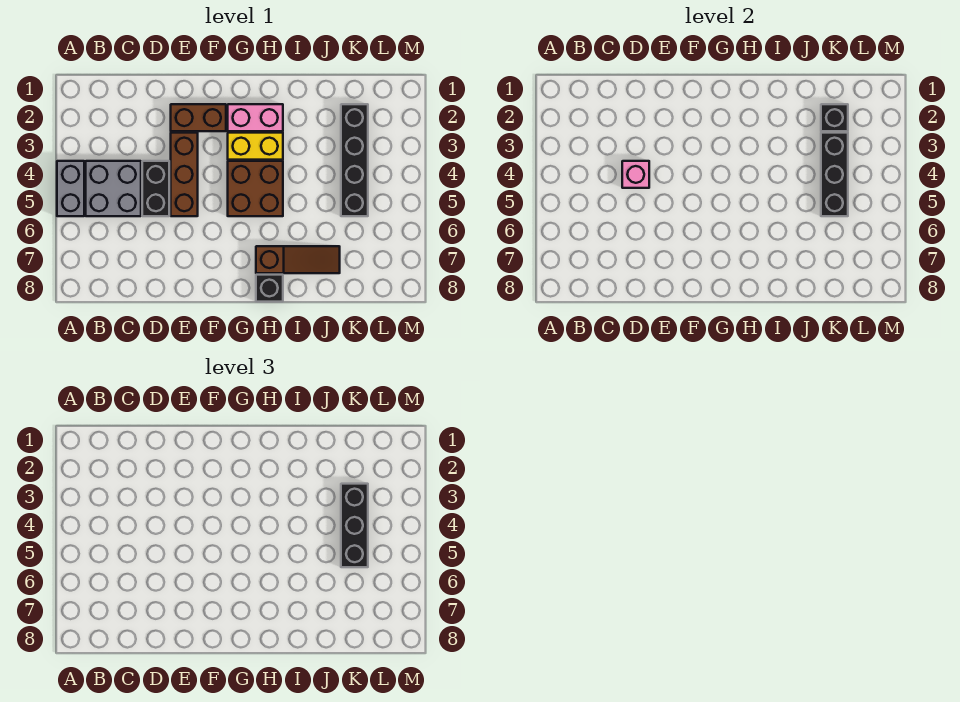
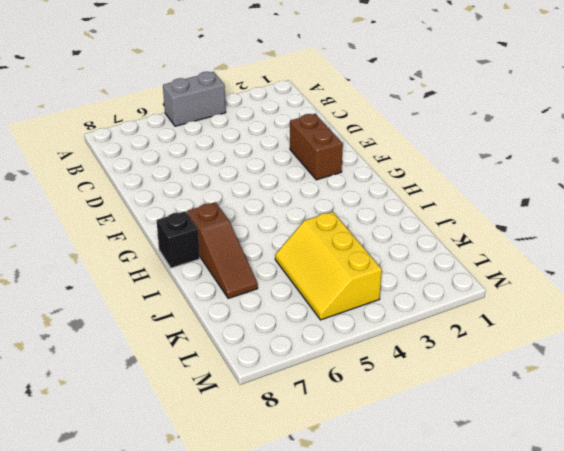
yellow slope J4:L5 level 1 top 4 -> black brick K2:K5 level 1
none -> grey brick B4:C5 level 1
none -> black brick D4:D5 level 1
none -> brown brick E3:E5 level 1

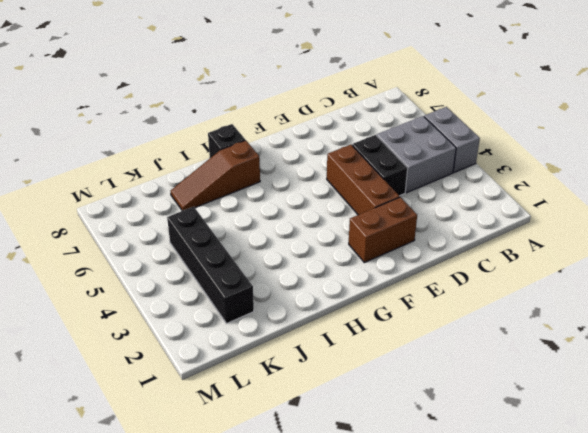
none -> pink brick G2:H2 level 1
none -> yellow brick G3:H3 level 1
none -> brown brick G4:H5 level 1

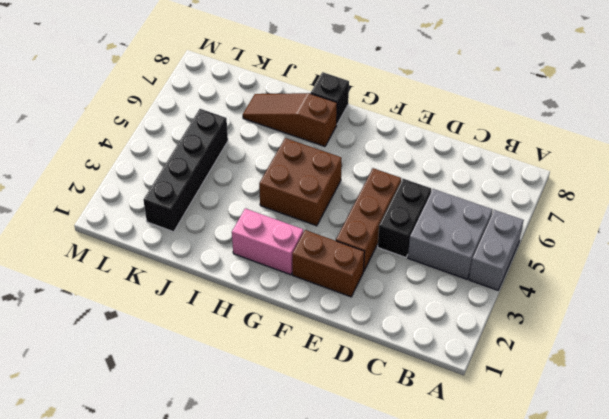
none -> yellow brick G3:H3 level 1
none -> pink brick D4 level 2
none -> black brick K2 level 2

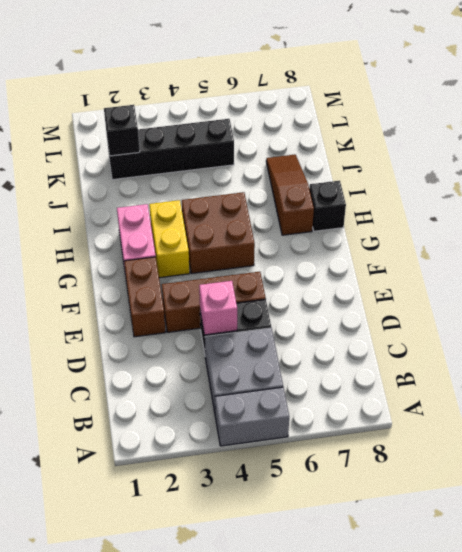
none -> black brick K3:K5 level 2
none -> black brick K3:K5 level 3

